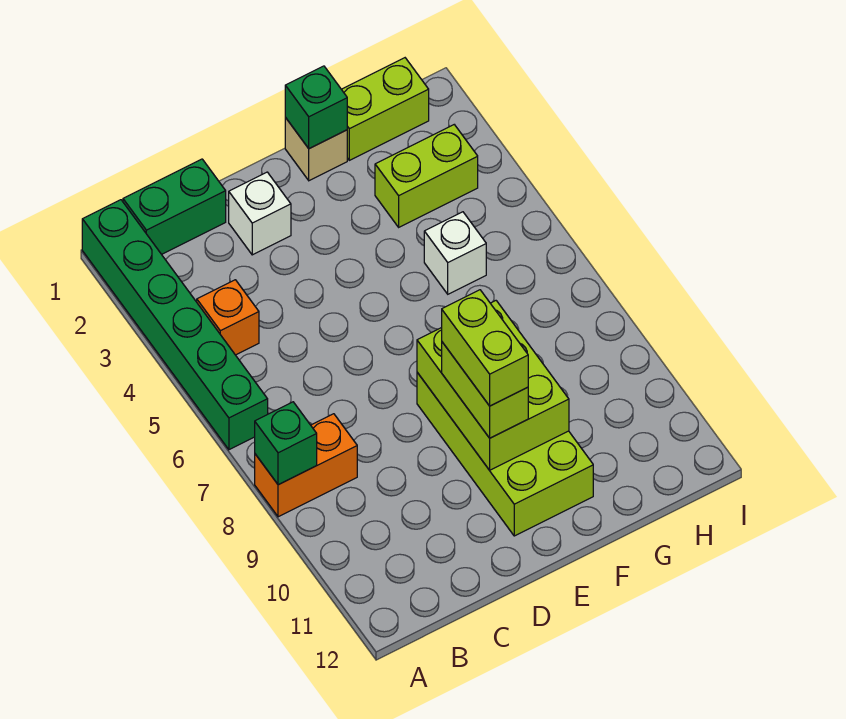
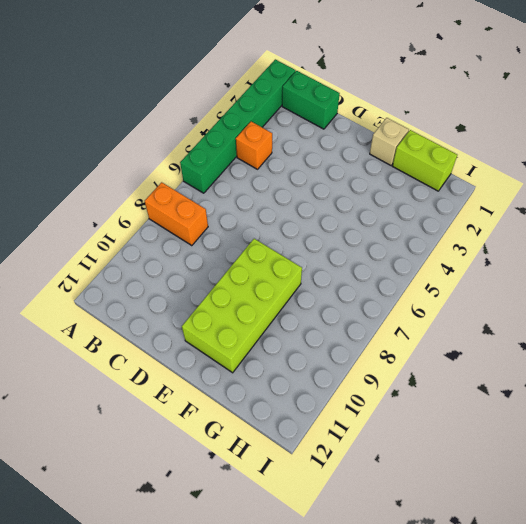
none -> white brick D2 level 1
none -> lime brick G3:H3 level 1
none -> white brick G5 level 1

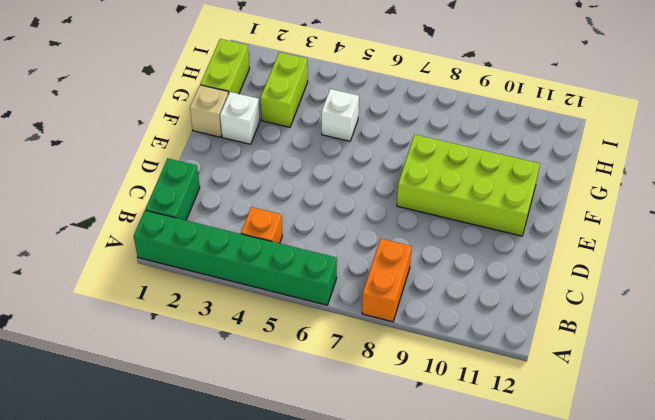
white brick F2 level 1 -> white brick D2 level 1
none -> green brick A8 level 2
none -> lime brick E8:F10 level 2
none -> green brick F1 level 2

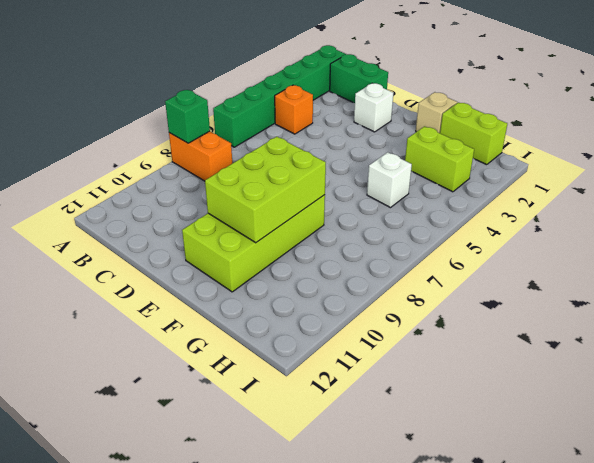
none -> green brick F1 level 2
none -> lime brick E9:E10 level 3
none -> lime brick E9:E10 level 4

